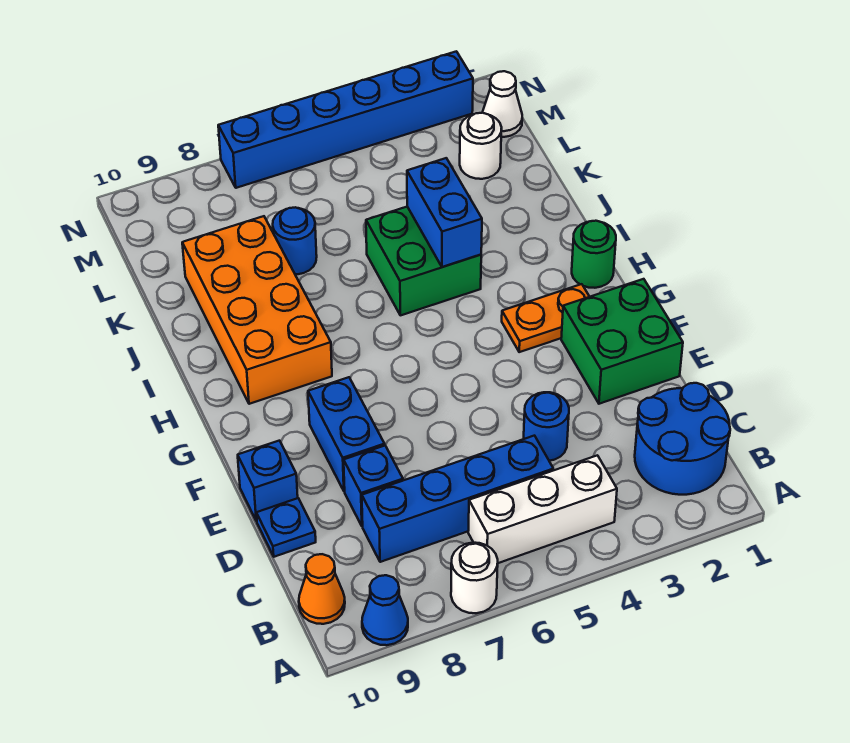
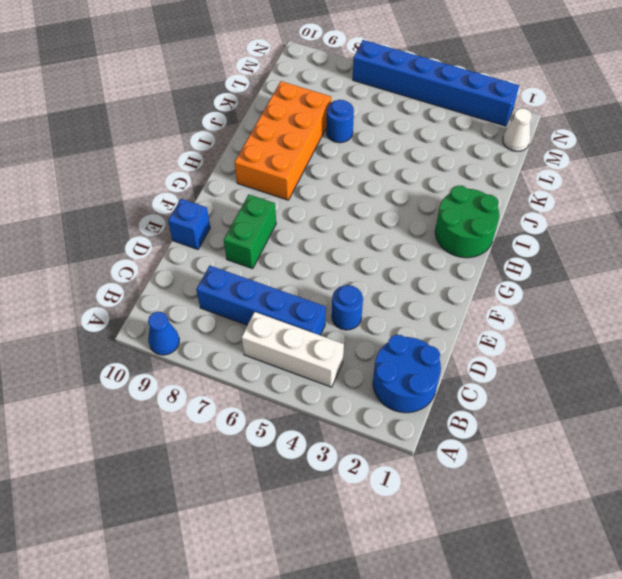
green brick E8:F8 level 1 -> blue brick E8:F8 level 1
green round brick H1:I2 level 1 -> green round brick H1 level 1
none -> white round brick A7 level 1
none -> orange cone B10 level 1
none -> blue brick D8 level 1

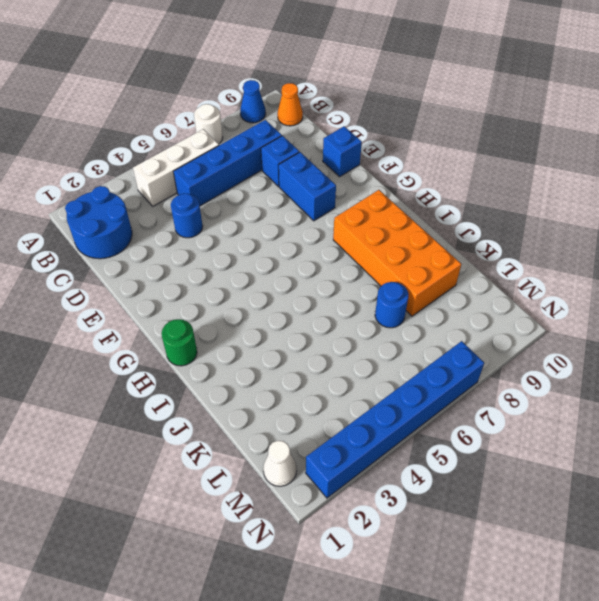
none -> blue plate D10 level 1
none -> green brick E1:F2 level 1
none -> orange plate G2:G3 level 1

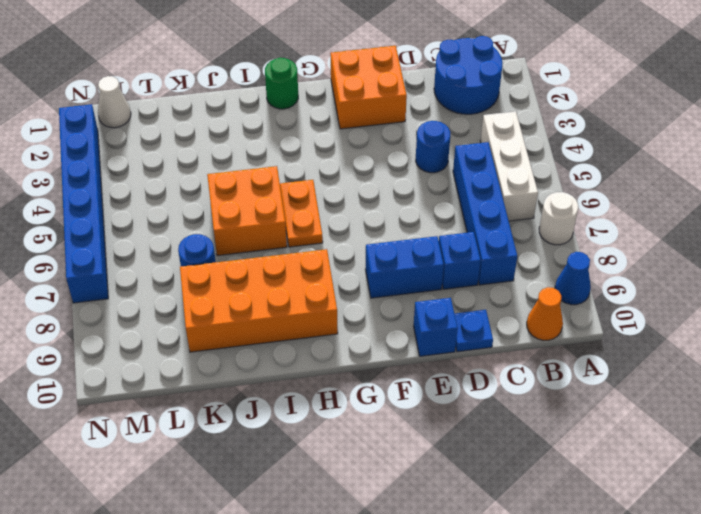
orange brick E1:F2 level 1 -> green brick E1:F2 level 1
orange plate H5:H6 level 1 -> orange plate G2:G3 level 1
orange brick I5:J6 level 1 -> green brick I4:J5 level 1
none -> white round brick L2 level 1
none -> blue brick I4:J4 level 2

